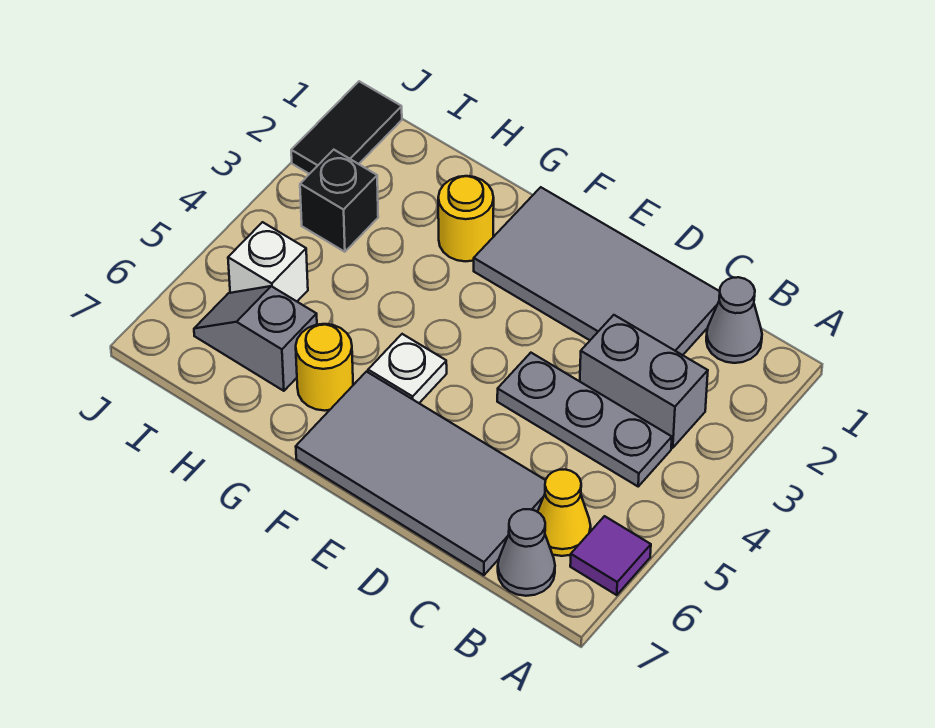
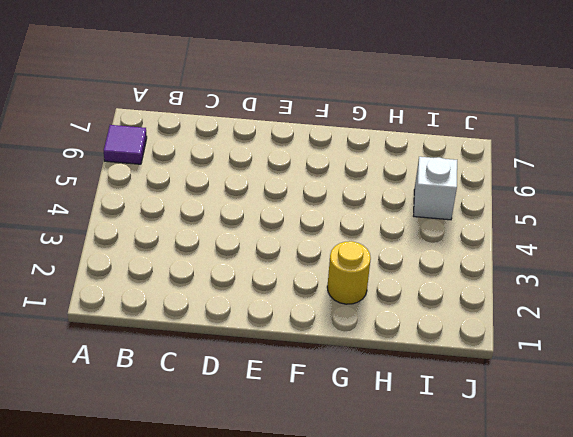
none -> grey cone B1 level 1
none -> grey brick B3:C3 level 1
none -> grey plate B4:D4 level 1

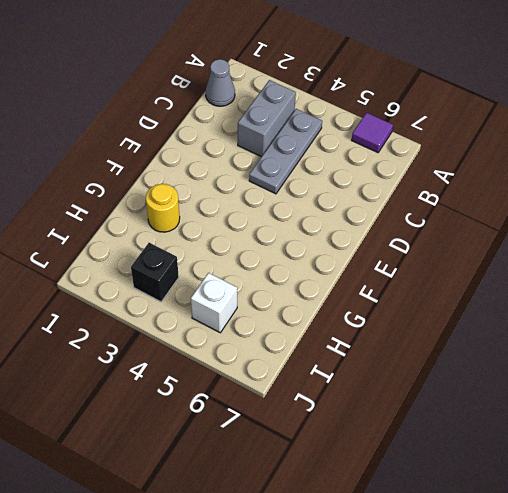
none -> yellow cone B6 level 1
none -> grey cone B7 level 1
none -> grey tile C1:F2 level 1

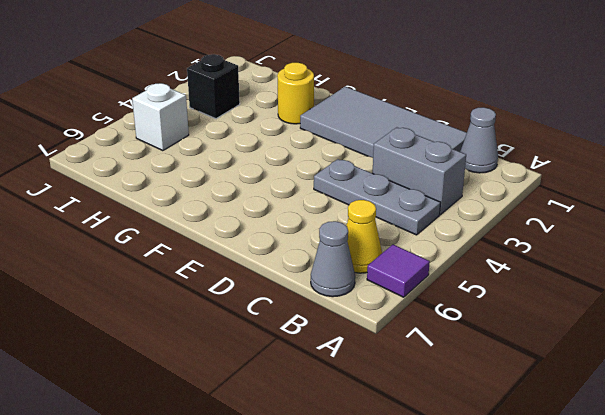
none -> grey tile C6:F7 level 1
none -> white plate F5 level 1
none -> yellow round brick G6 level 1

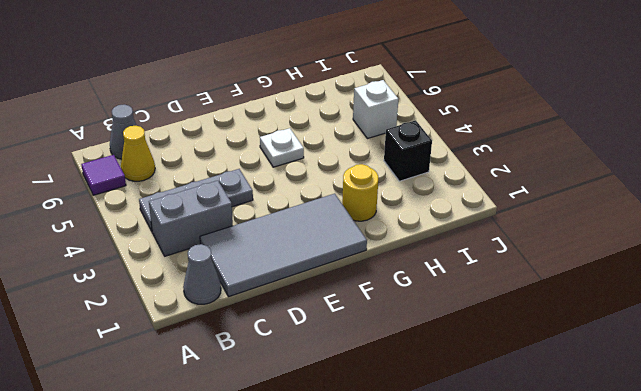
none -> grey tile C6:F7 level 1
none -> yellow round brick G6 level 1
none -> grey slope H6:I6 level 1 top H

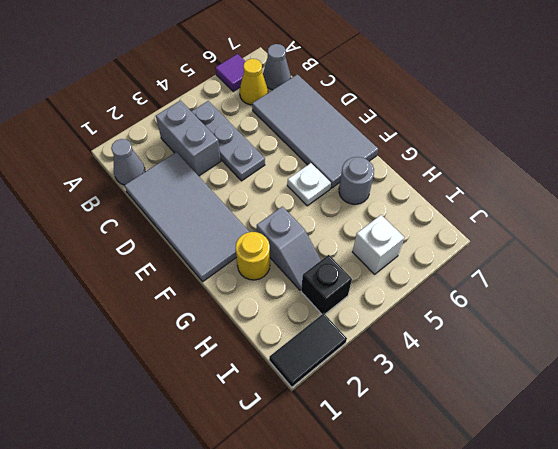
grey slope G3:H3 level 1 top G -> grey slope H6:I6 level 1 top H
grey round brick G6 level 1 -> yellow round brick G6 level 1

